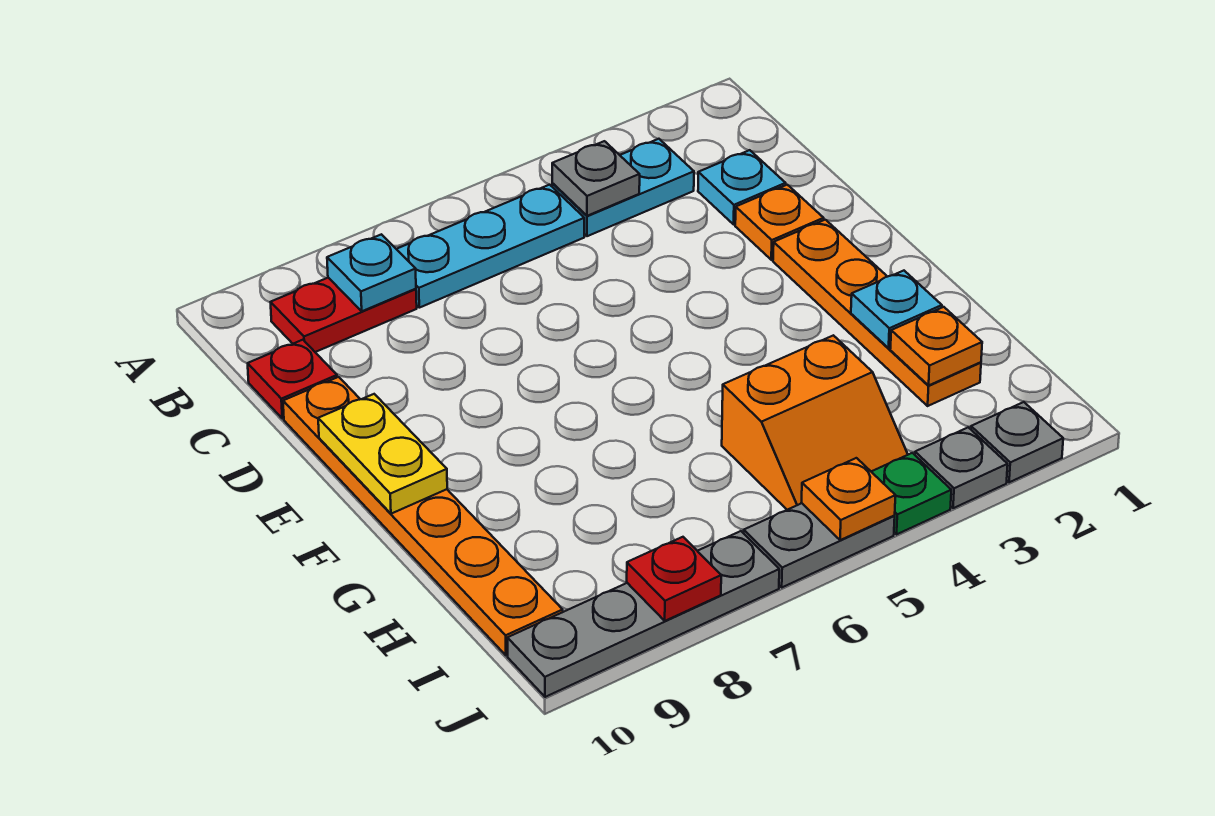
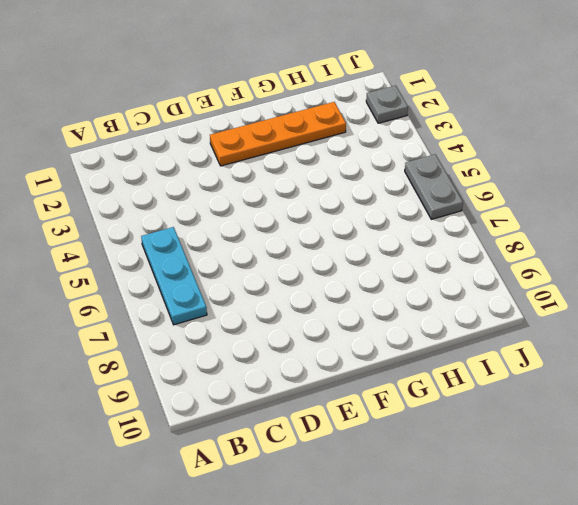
none -> cyan plate B3:B4 level 1
none -> red plate B8:B9 level 1
none -> cyan plate C2 level 1

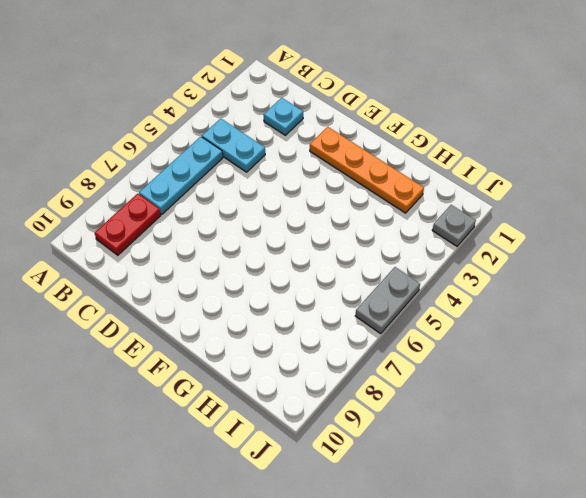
cyan plate B4:C4 level 1 -> cyan plate B3:B4 level 1
none -> red plate C10 level 1
none -> orange plate D2 level 1
none -> orange plate D10:I10 level 1

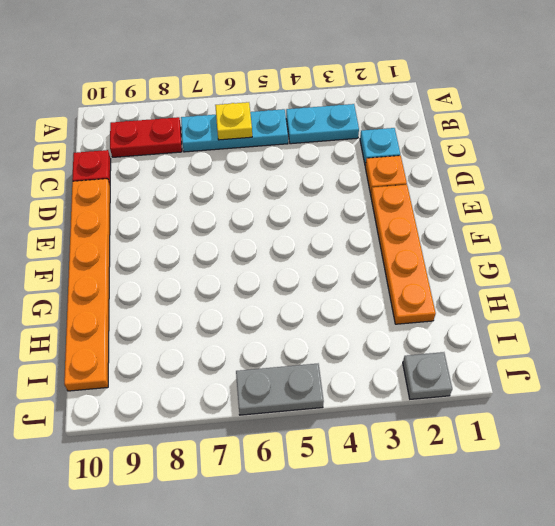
yellow plate B6 level 2 -> none
none -> orange slope H4:I5 level 1 top H
none -> grey plate J3 level 1
none -> green plate J4 level 1

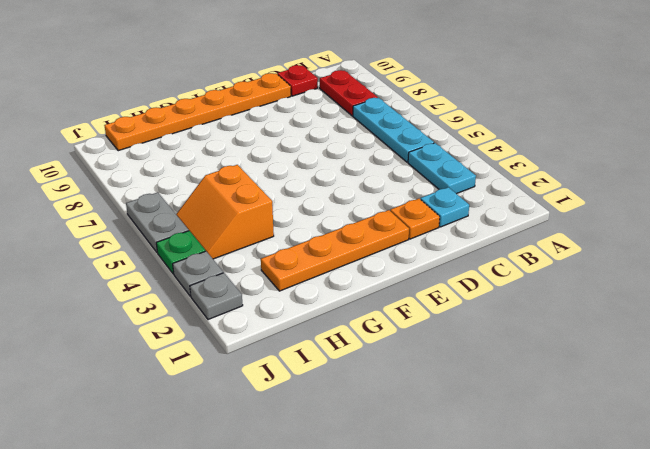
none -> grey plate J7:J10 level 1
none -> grey plate B4 level 2
none -> cyan plate B8 level 2

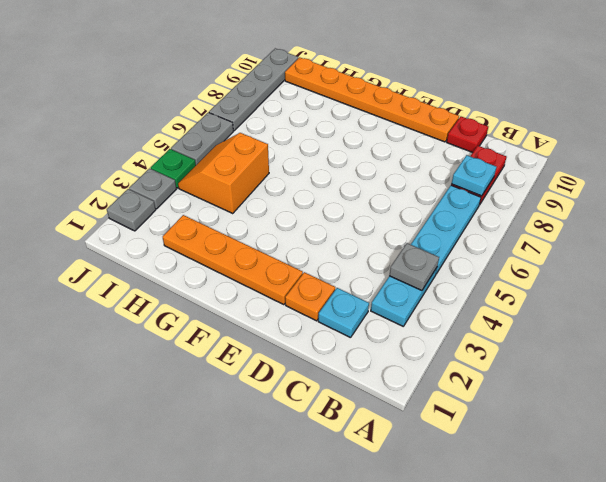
none -> yellow plate E10:F10 level 2
none -> cyan plate G2 level 2
none -> orange plate H2 level 2

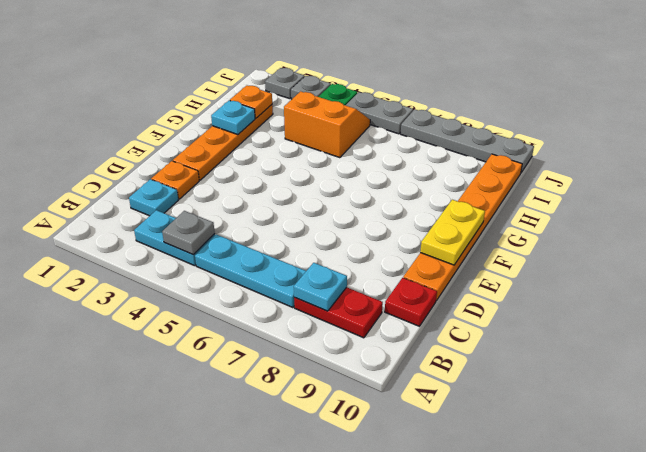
none -> orange plate J5 level 2
none -> red plate J8 level 2

